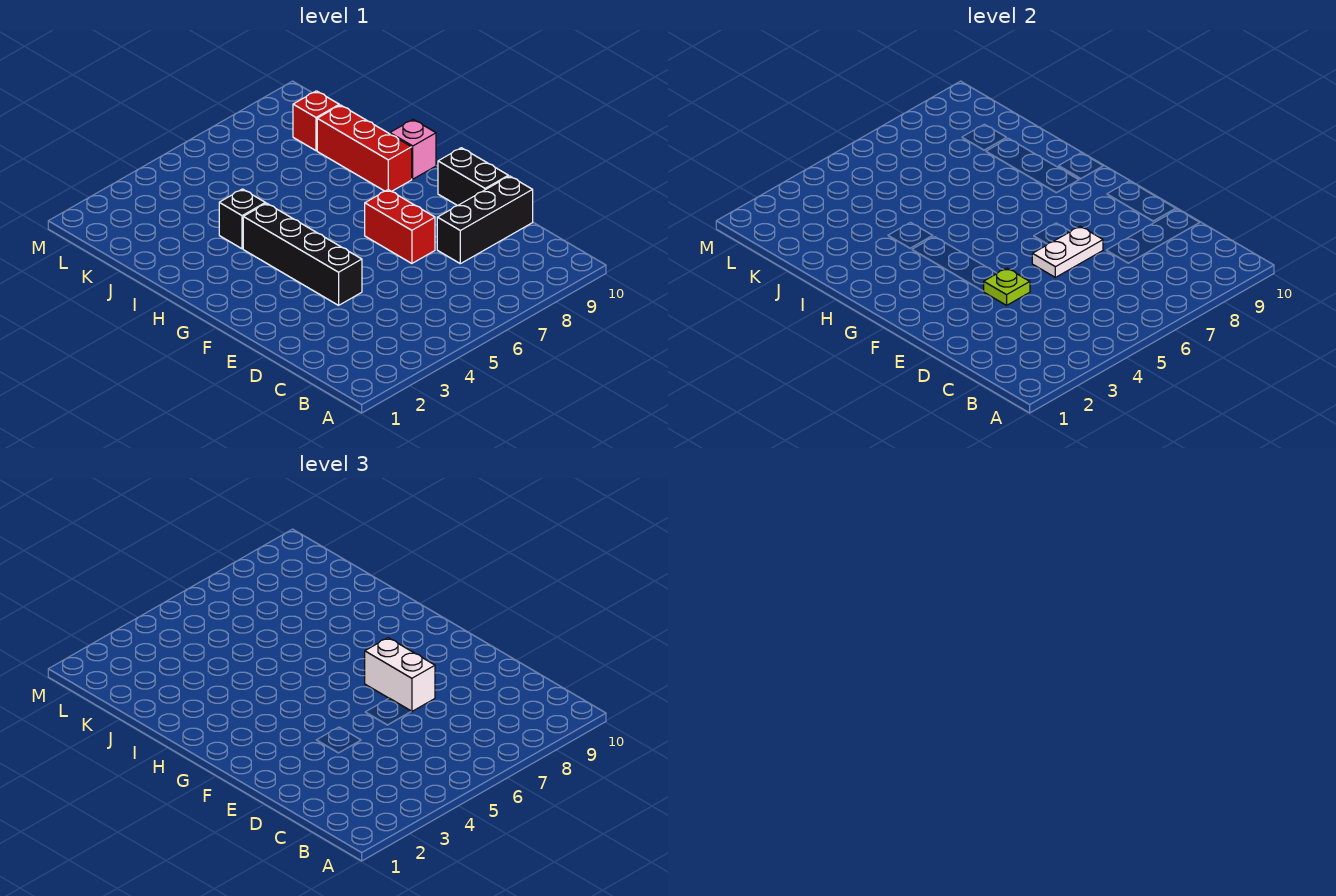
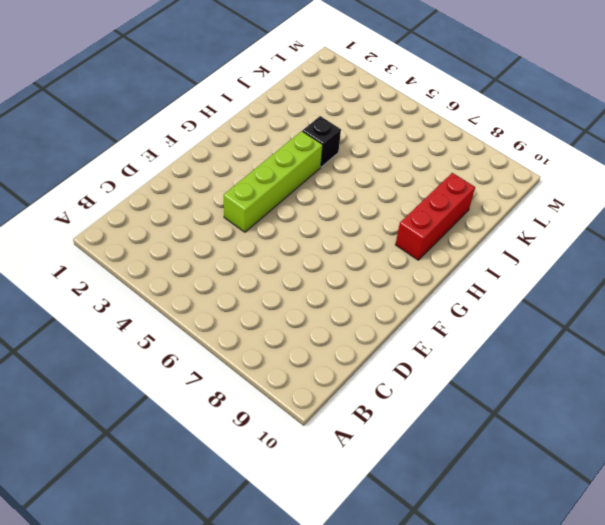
lime brick E4:H4 level 1 -> black brick E4:H4 level 1
none -> black brick D8:D10 level 1
none -> red brick E7:F7 level 1

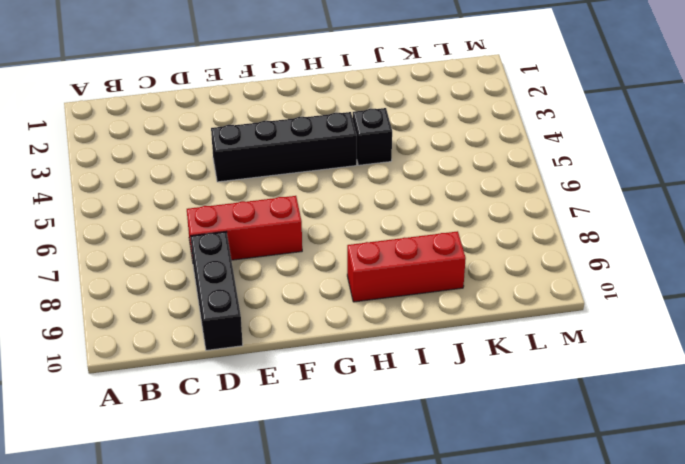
red brick D7:F7 level 1 -> red brick E7:F7 level 1
none -> black brick E10:F10 level 1
none -> pink brick H10 level 1

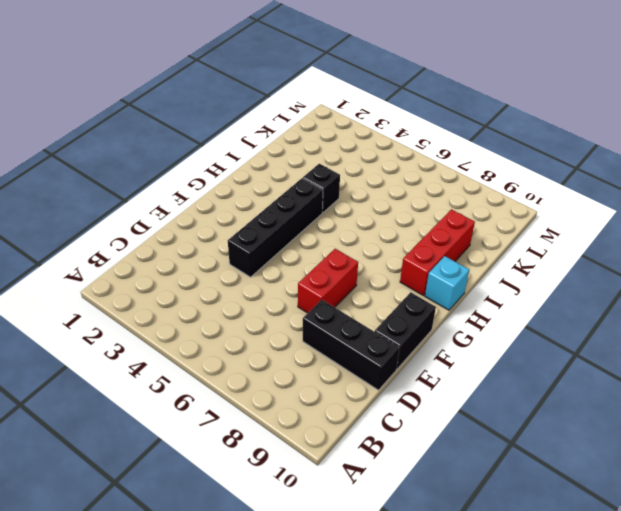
cyan brick H10 level 1 -> pink brick H10 level 1
none -> red brick K9 level 1
none -> lime plate E4 level 2

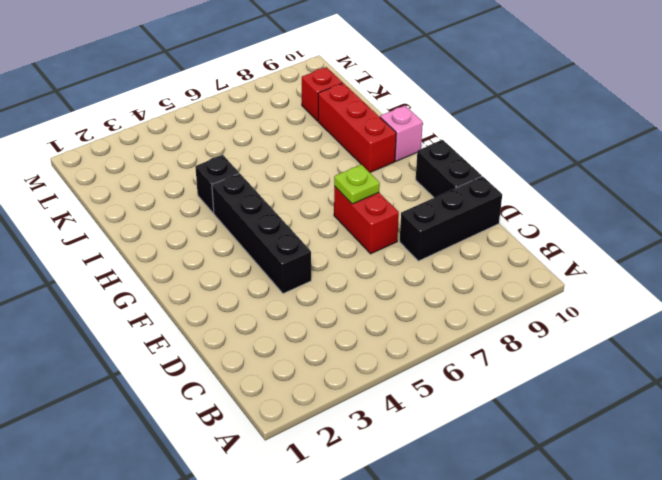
lime plate F7 level 2 -> lime plate E4 level 2
none -> white plate E6:E7 level 2
none -> white brick E7:F7 level 3

